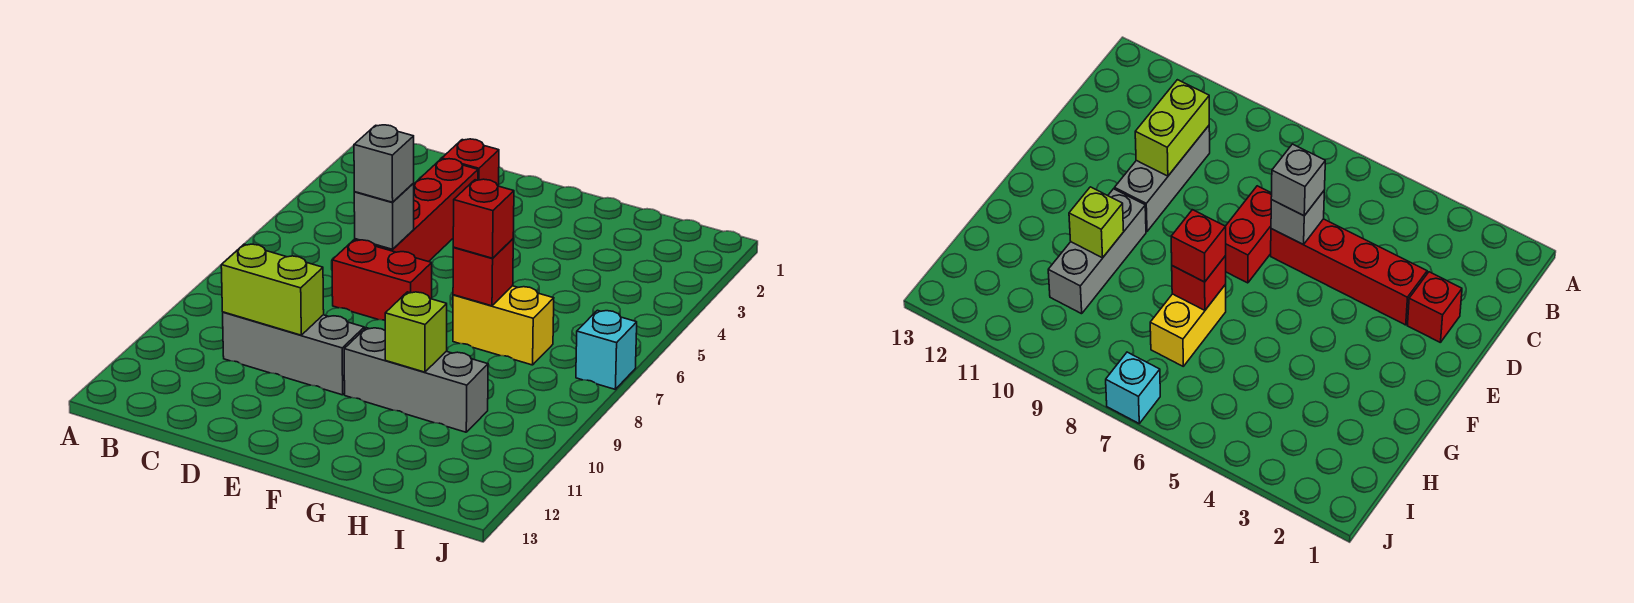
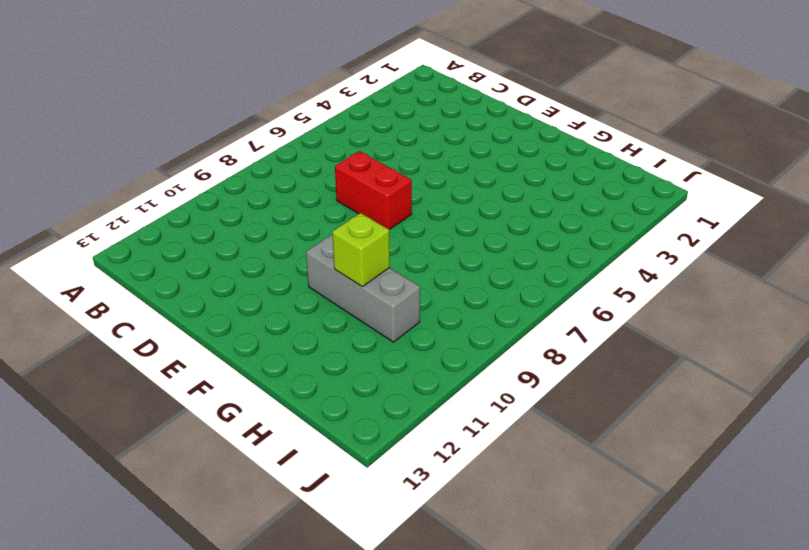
none -> grey brick C10:E10 level 1
none -> red brick D2 level 1
none -> red brick D3:D6 level 1

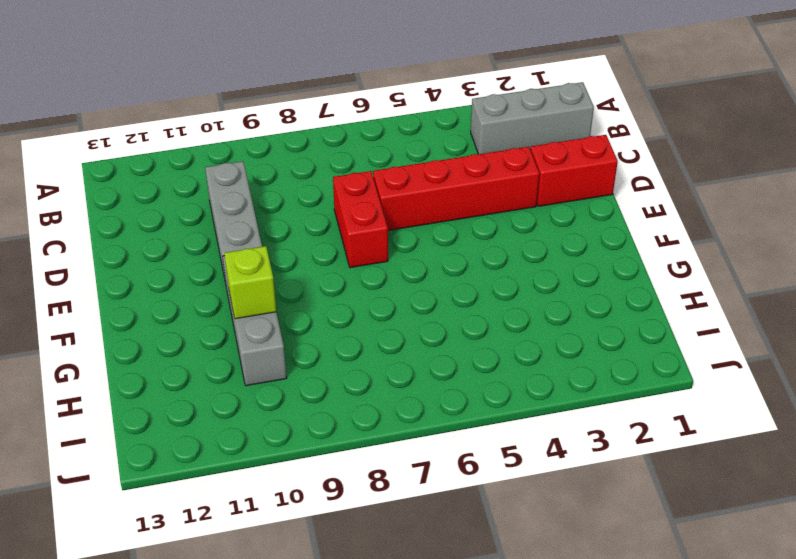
grey brick B1:B3 level 1 -> none
red brick D1:D2 level 1 -> red brick D2 level 1
none -> yellow brick G7:H7 level 1
none -> cyan brick J7 level 1
none -> lime brick C10:D10 level 2

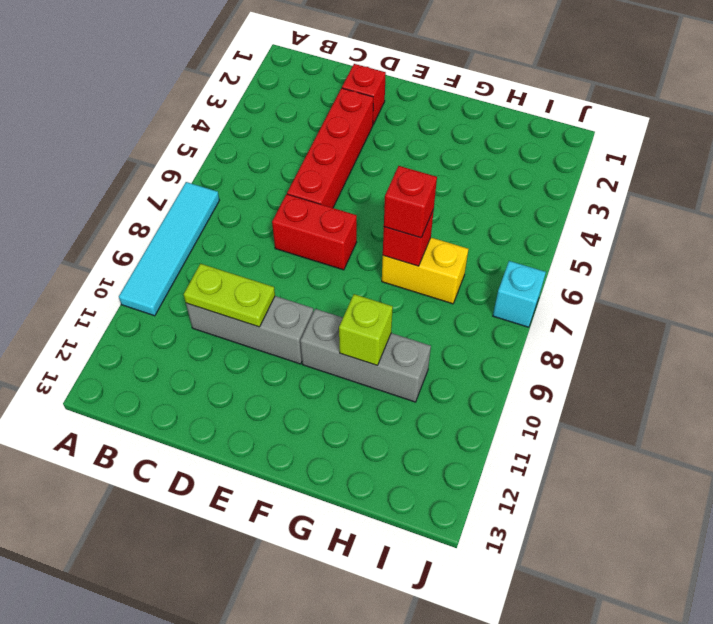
cyan tile A7:A10 level 1 -> none
lime plate C10:D10 level 2 -> lime brick C10:D10 level 2
none -> grey brick D6 level 2
none -> grey brick D6 level 3

